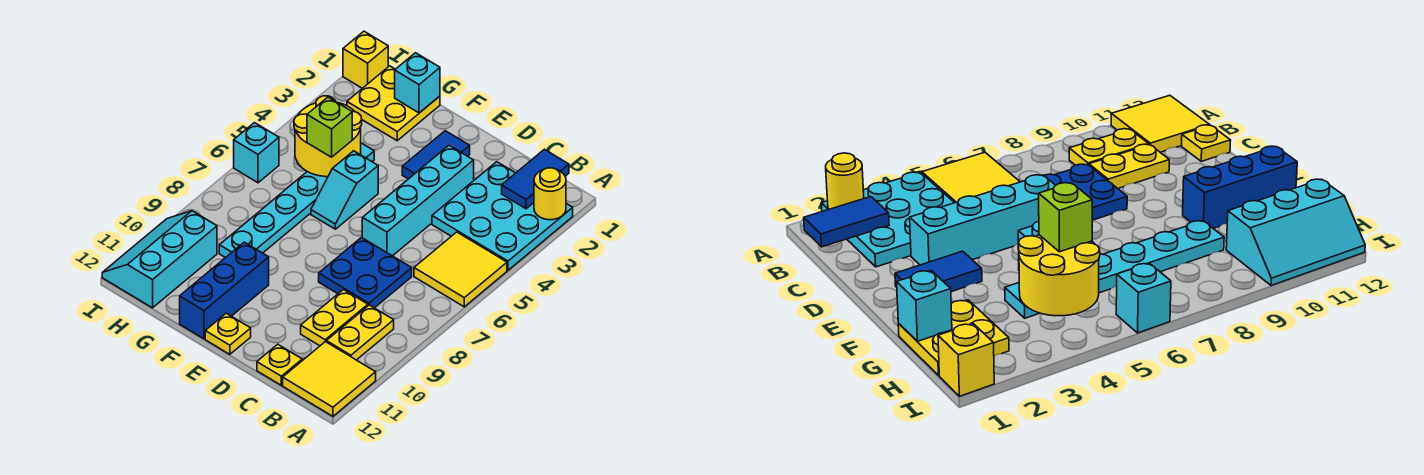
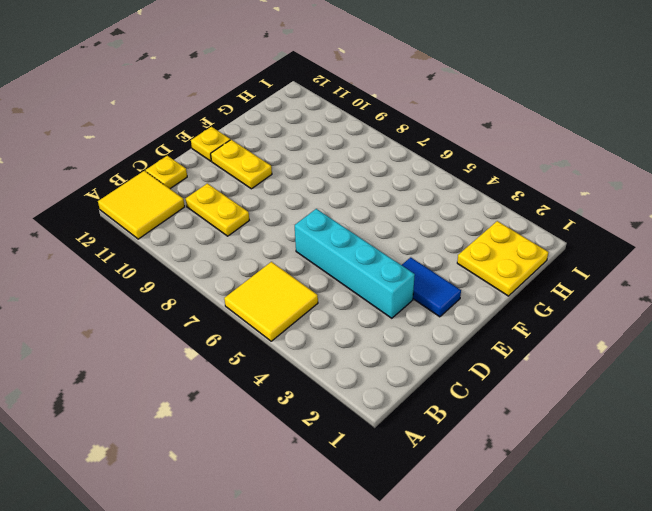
yellow plate E10:E11 level 1 -> yellow plate B9:B10 level 1
none -> cyan plate A2:C4 level 1
none -> blue plate C7:D8 level 1
none -> cyan slope F5:F6 level 1 top 5

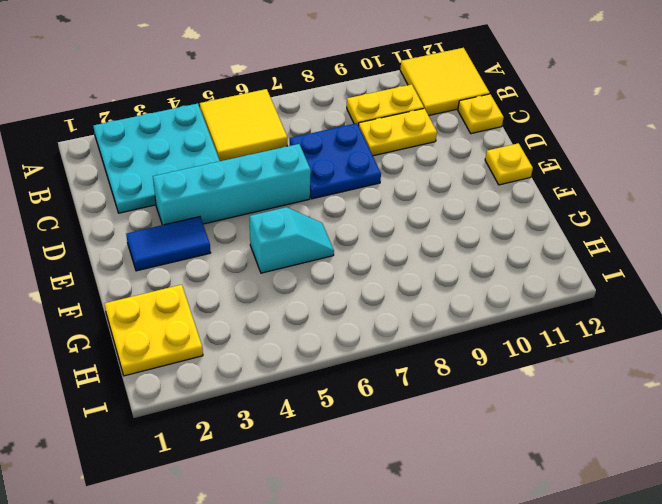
none -> blue brick F10:F12 level 1
none -> cyan plate G4:G9 level 1
none -> cyan slope H10:I12 level 1 top H

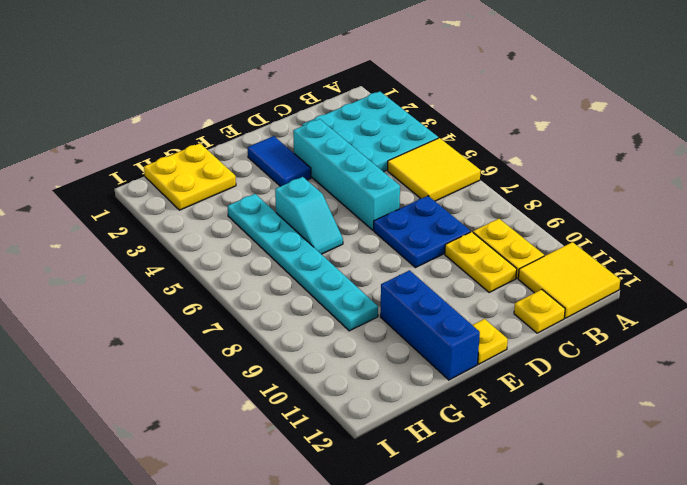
none -> cyan slope H10:I12 level 1 top H
none -> yellow brick I1 level 1
none -> cyan brick I6 level 1

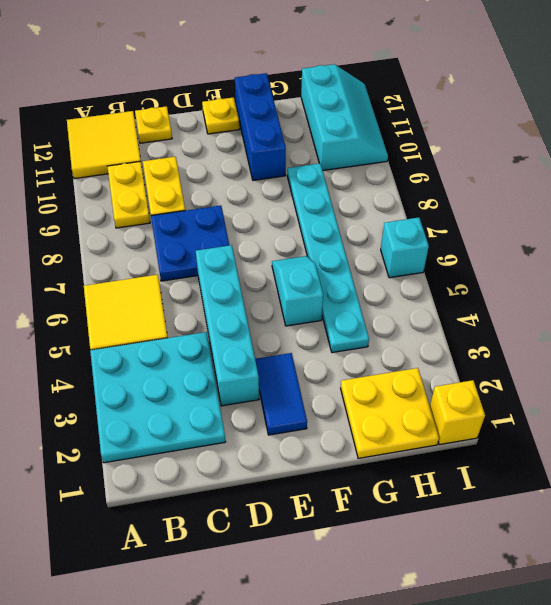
none -> yellow round brick A2 level 2
none -> blue tile B1:B2 level 2
none -> cyan brick G1 level 2

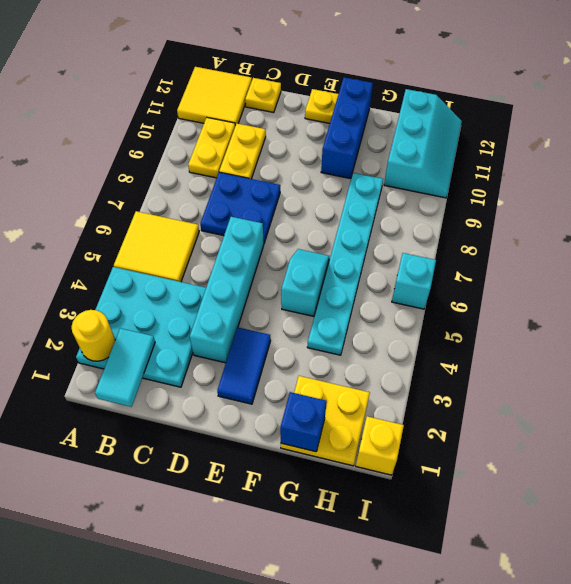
cyan tile B1:B2 level 2 -> blue tile B1:B2 level 2
blue brick G1 level 2 -> cyan brick G1 level 2
none -> yellow round brick G4:H5 level 2
none -> lime brick G5 level 3

